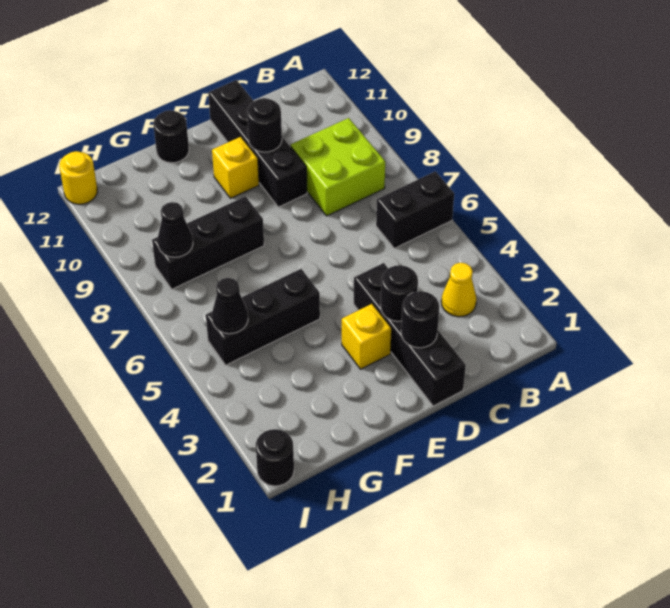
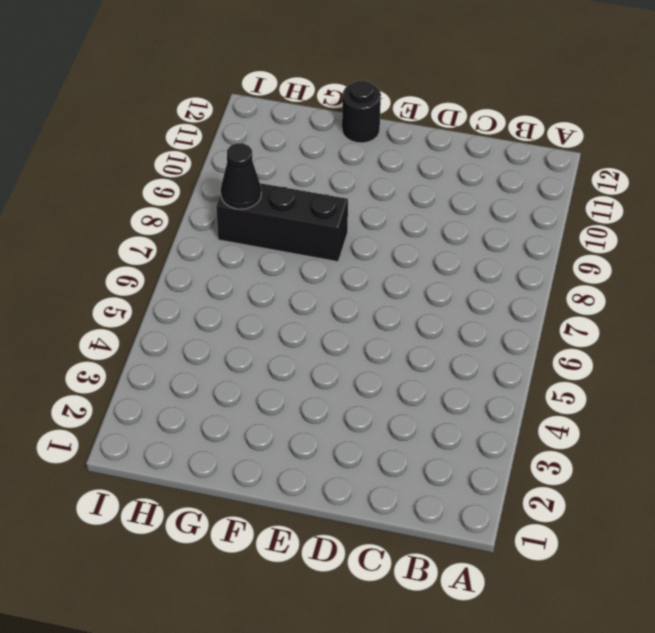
none -> black brick A6:B6 level 1
none -> yellow cone B3 level 1
none -> lime brick B8:C9 level 1

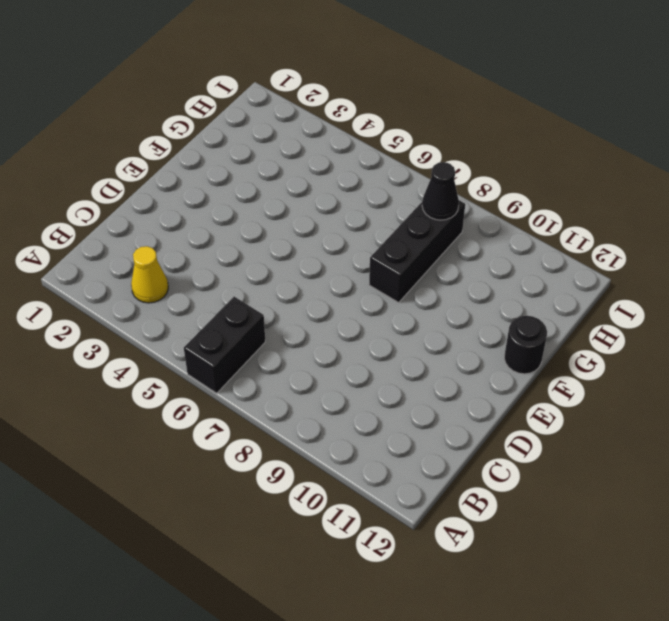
none -> lime brick B8:C9 level 1
none -> black brick D1:D4 level 1
none -> black brick D9:D12 level 1

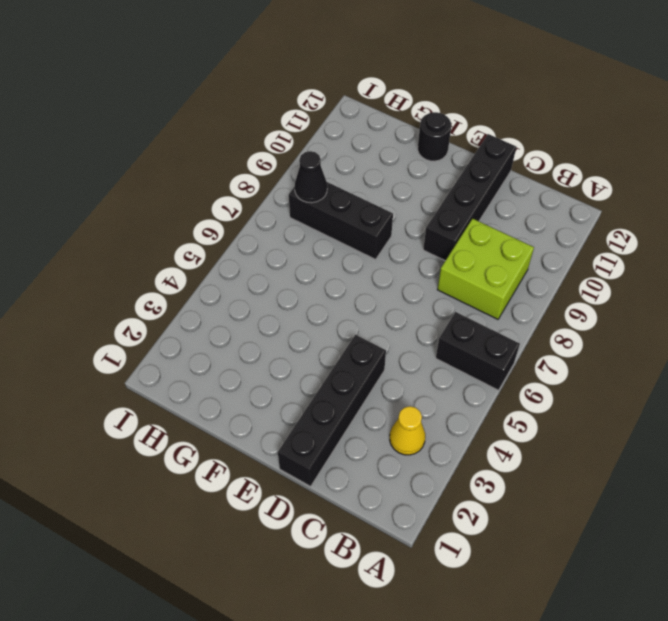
none -> yellow brick E3 level 1
none -> yellow brick E10 level 1
none -> black brick F5:H5 level 1

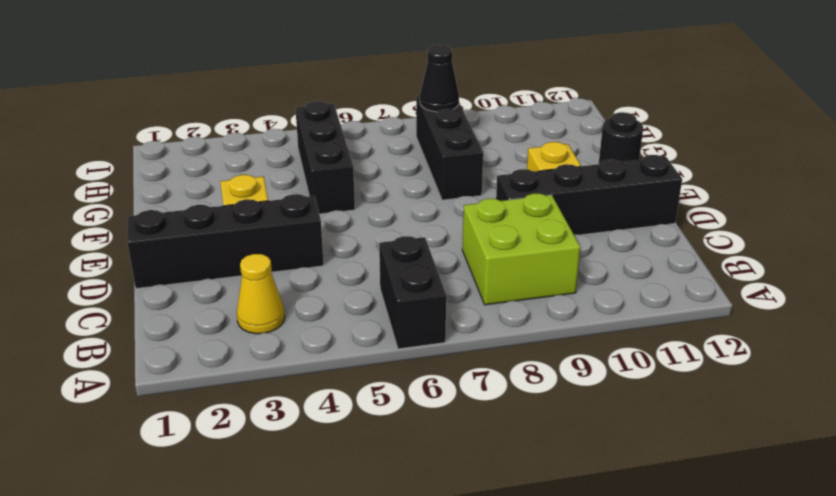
none -> black round brick I1 level 1
none -> yellow round brick I12 level 1
none -> black round brick D2 level 2

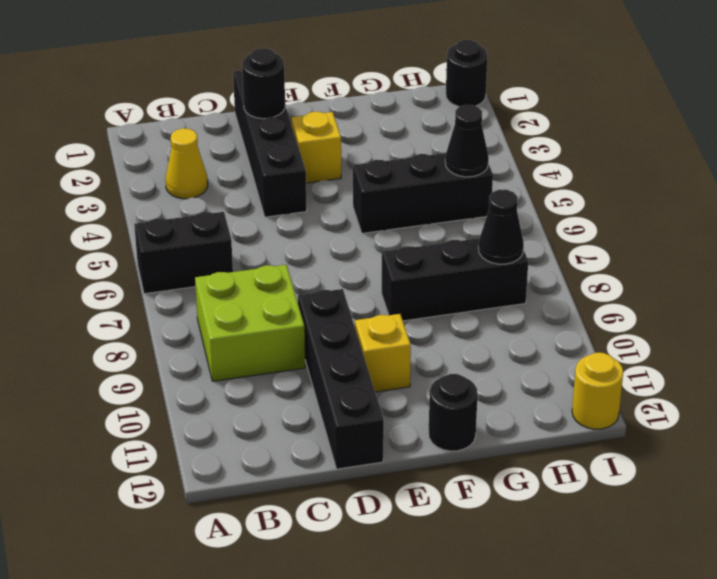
none -> black round brick D3 level 2
none -> black round brick D10 level 2

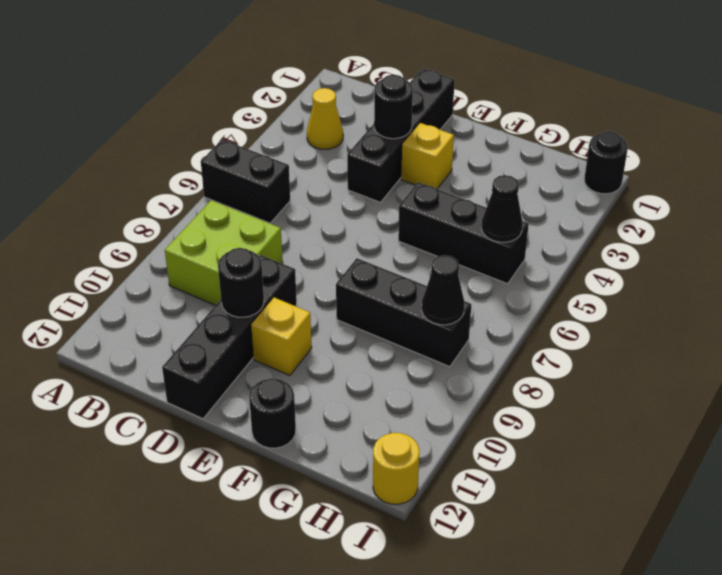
none -> black round brick D2 level 2

